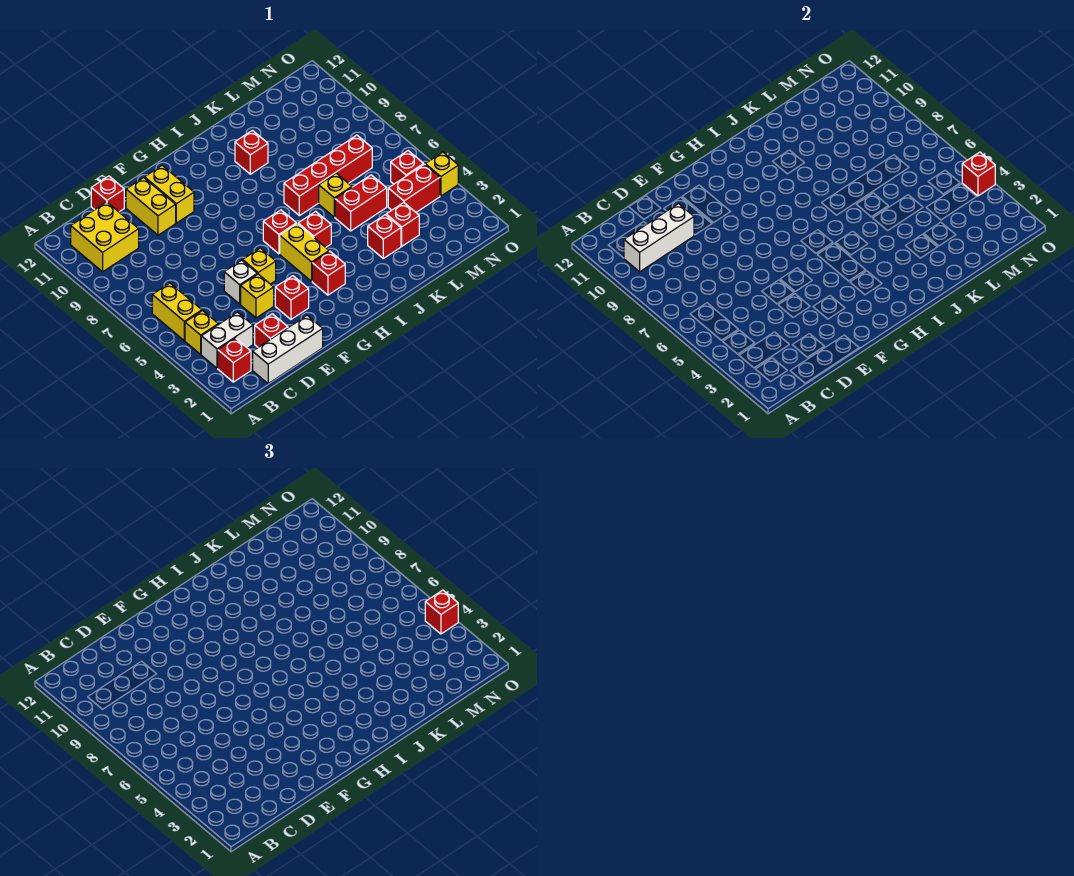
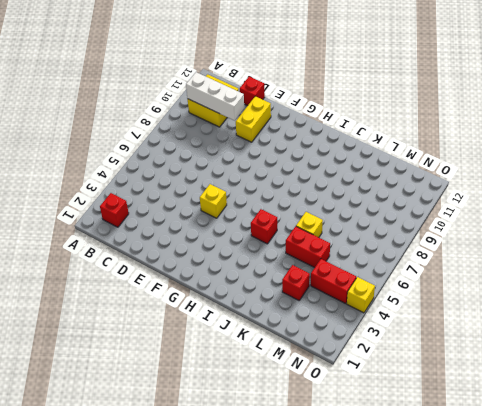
none -> white brick B3:C3 level 1
none -> yellow brick B4 level 1
none -> yellow brick B5:B6 level 1
none -> white brick C1:E1 level 1

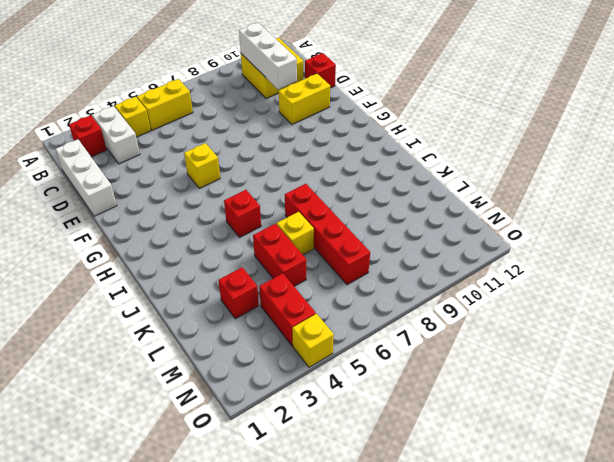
none -> red brick D2 level 1
none -> yellow brick E4 level 1
none -> white brick E5 level 1
none -> red brick F3 level 1

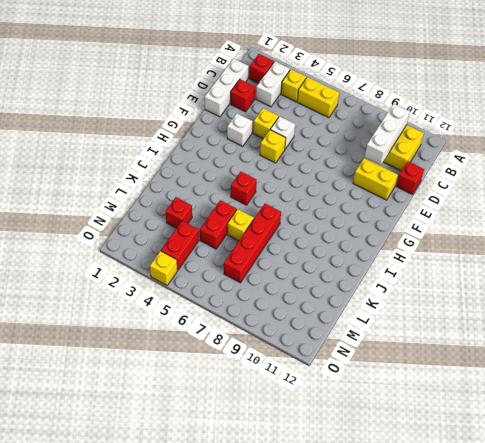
white brick F3 level 1 -> red brick F3 level 1
none -> yellow brick F10:F11 level 1
none -> red brick H3 level 1
none -> yellow brick H4:H5 level 1
none -> red brick H6 level 1

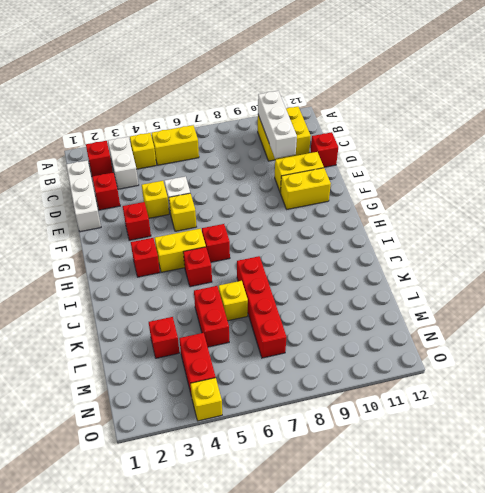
none -> red brick J10 level 1
none -> red brick K3 level 1
none -> red brick N5 level 1
none -> red brick O4 level 2

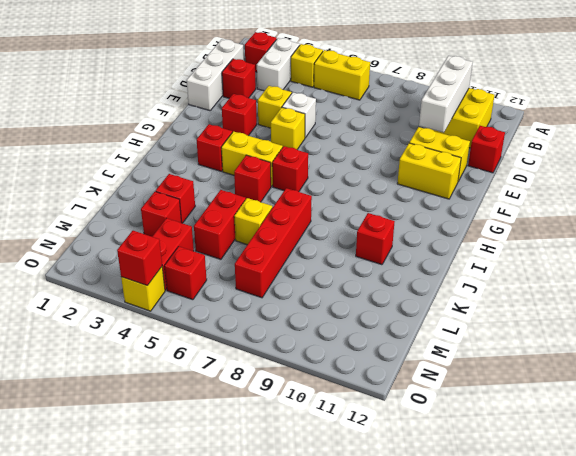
none -> red brick O4 level 3

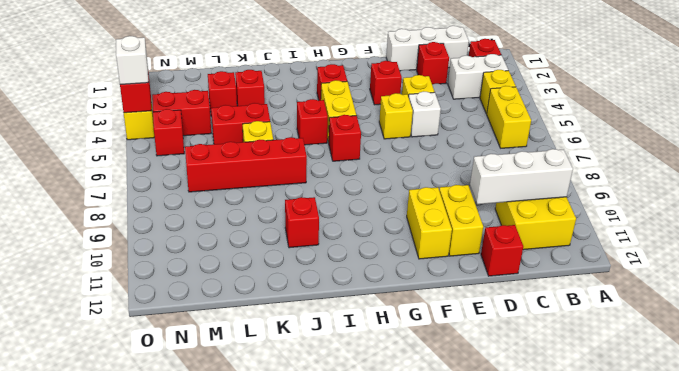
white brick O4 level 3 -> red brick O4 level 3

